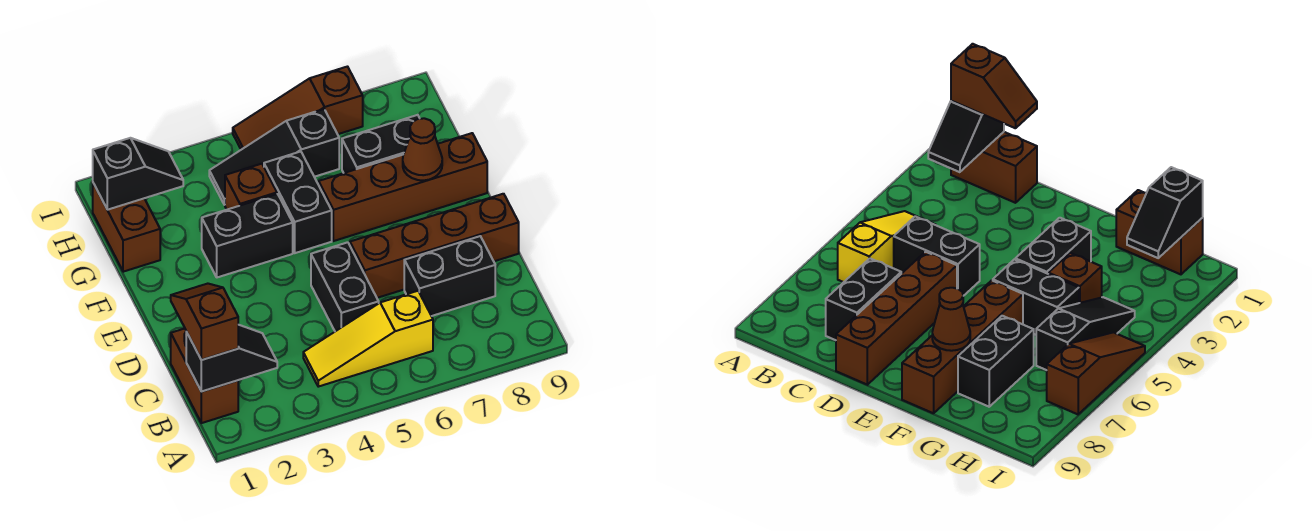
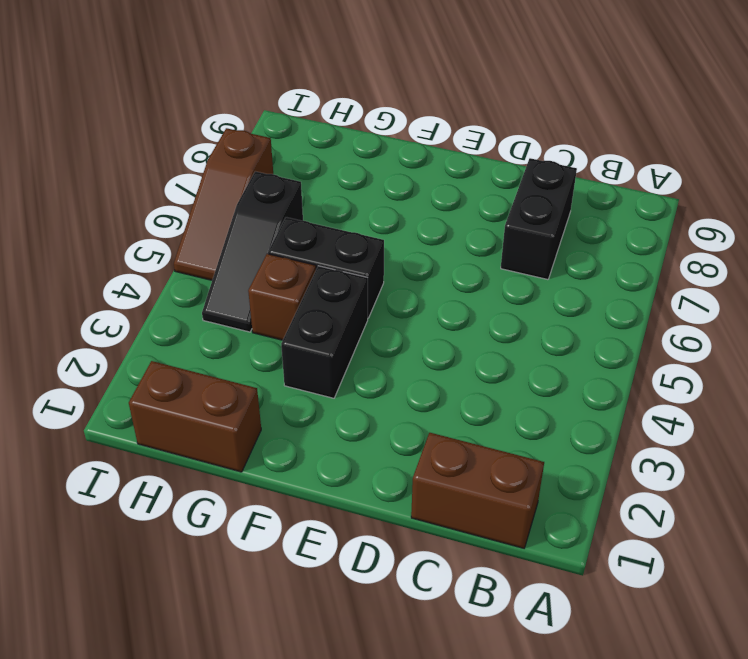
none -> yellow slope B4:B6 level 1 top 6
none -> black brick C5:D5 level 1
none -> brown brick D6:D9 level 1

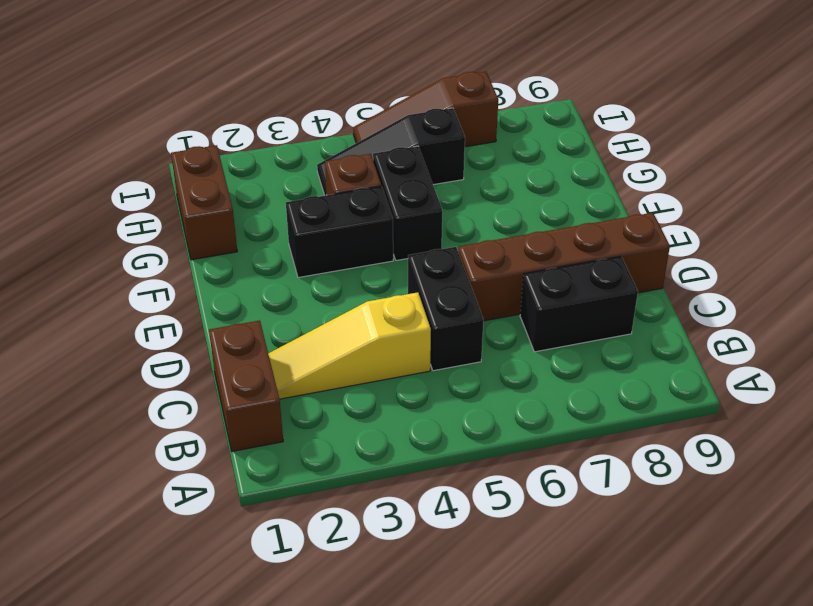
yellow slope C2:C4 level 1 top 4 -> yellow slope B4:B6 level 1 top 6
none -> brown brick F6:F9 level 1
none -> black brick G7:G8 level 1
none -> black slope B1:B2 level 2 top 1

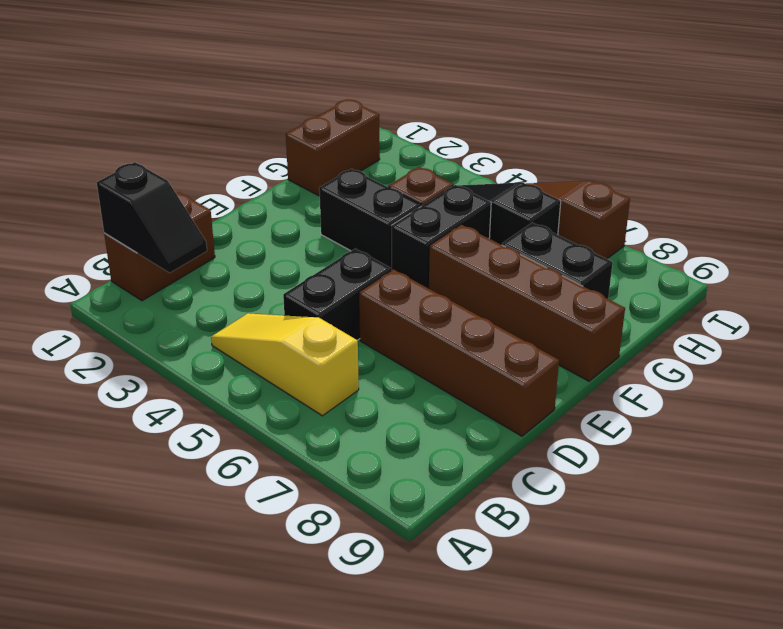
none -> black brick C7:C8 level 1
none -> brown cone F8 level 2
none -> black slope H1:H2 level 2 top 1

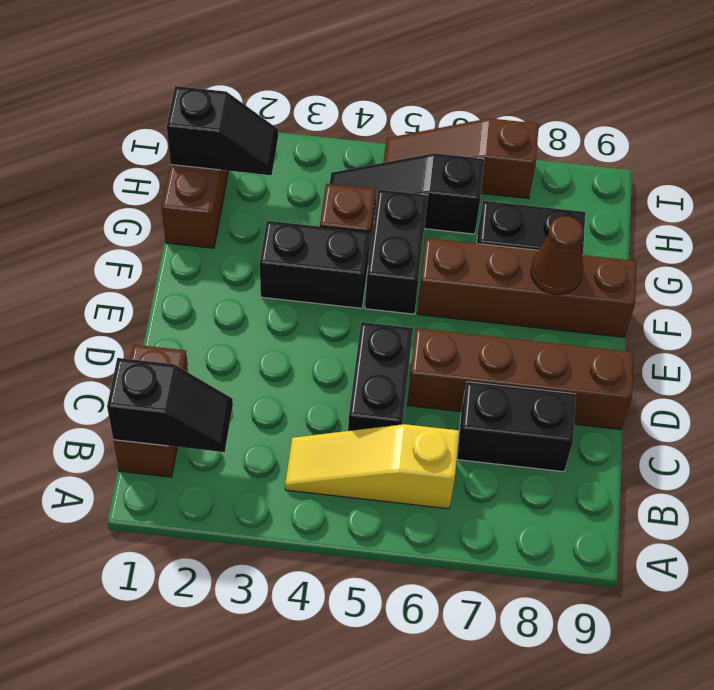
none -> brown slope B1:C1 level 3 top B

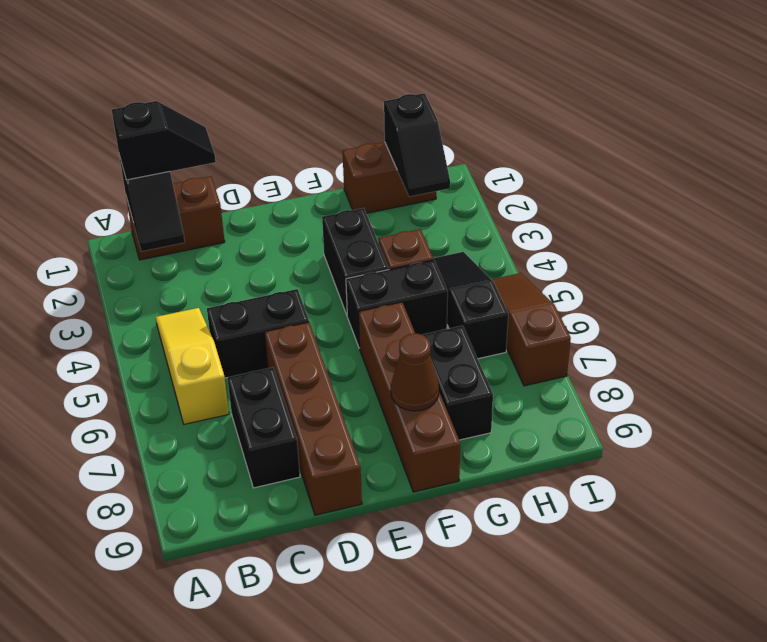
black slope B1:C1 level 3 top B -> brown slope B1:C1 level 3 top B

